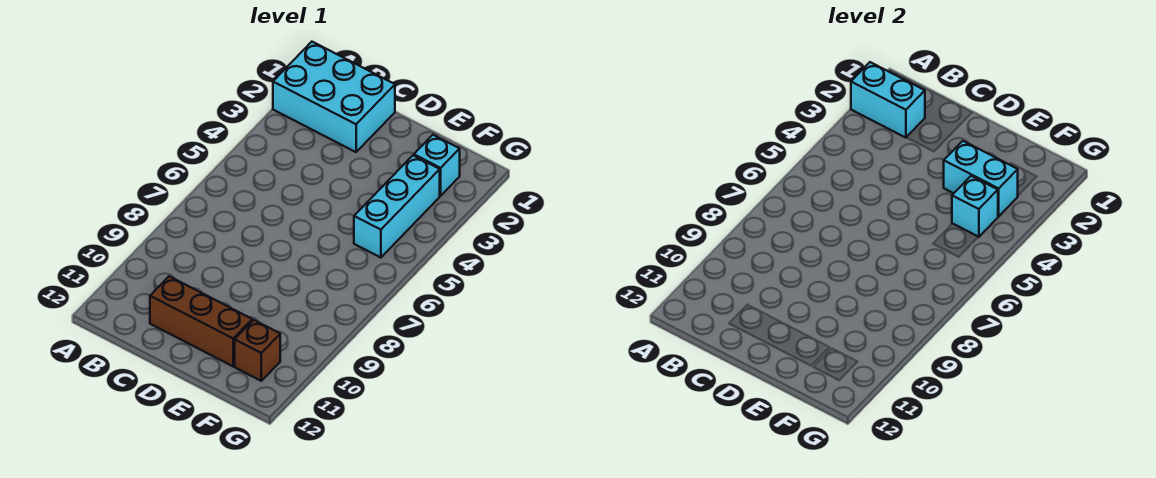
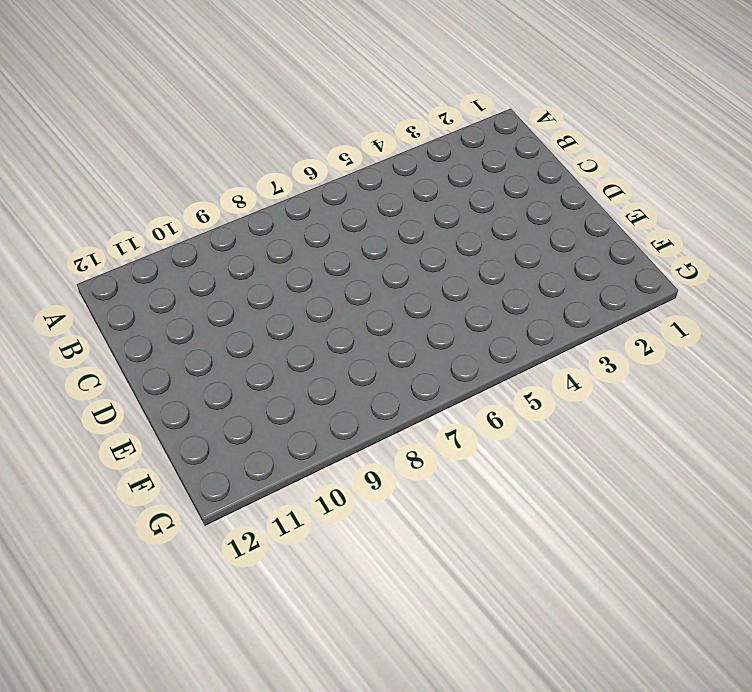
none -> cyan brick A1:C2 level 1
none -> brown brick C11:E11 level 1

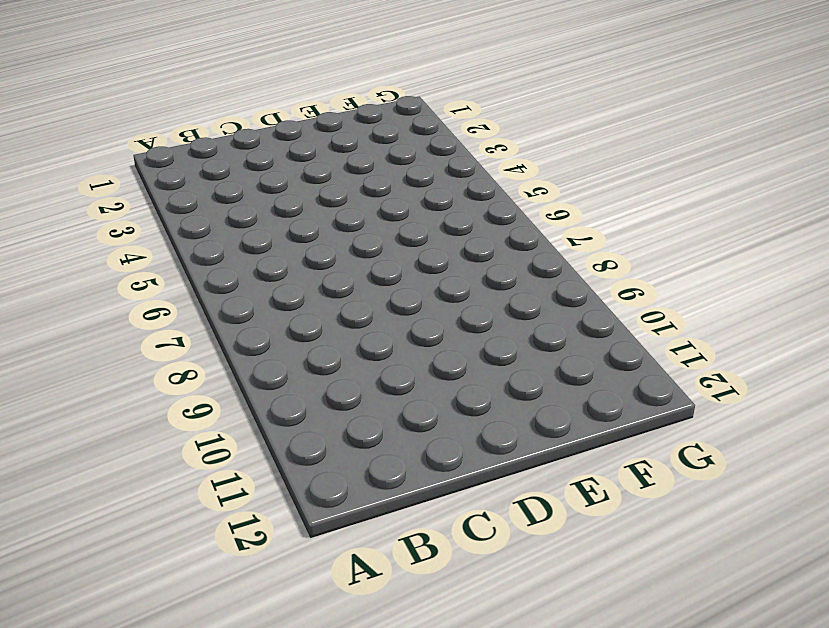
none -> cyan brick A1:C2 level 1
none -> brown brick C11:E11 level 1

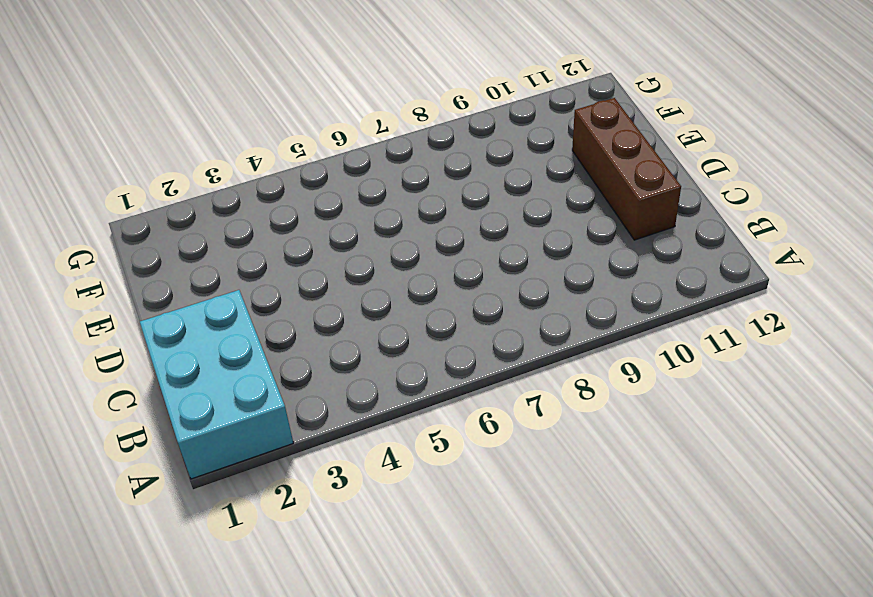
none -> cyan brick F2 level 1
none -> cyan brick F3:F5 level 1

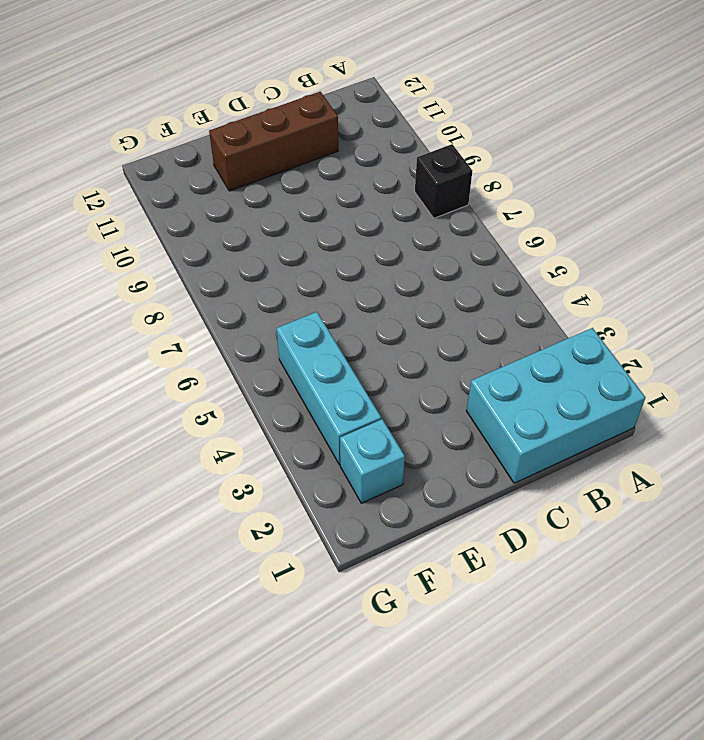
black brick A8 level 1 -> none
none -> brown brick F11 level 1
none -> cyan brick A2:B2 level 2

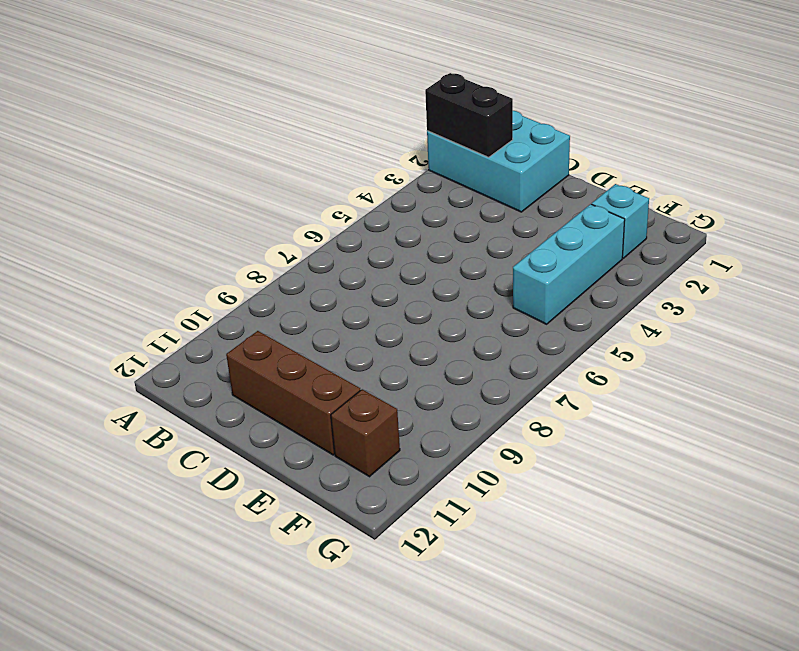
black brick A2:B2 level 2 -> cyan brick A2:B2 level 2
none -> cyan brick E3:F3 level 2
none -> cyan brick F4 level 2

